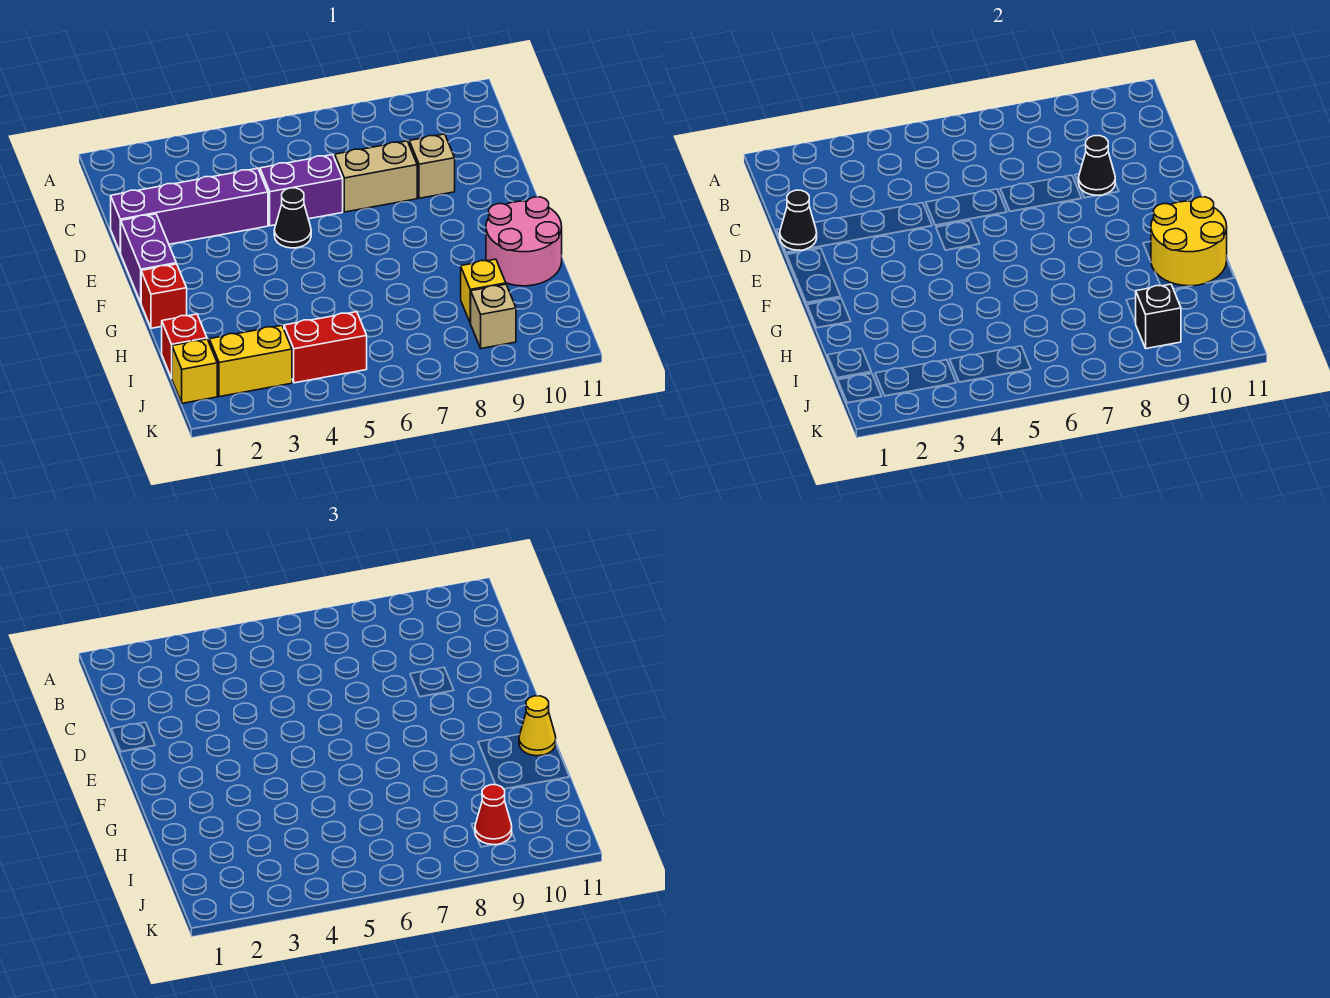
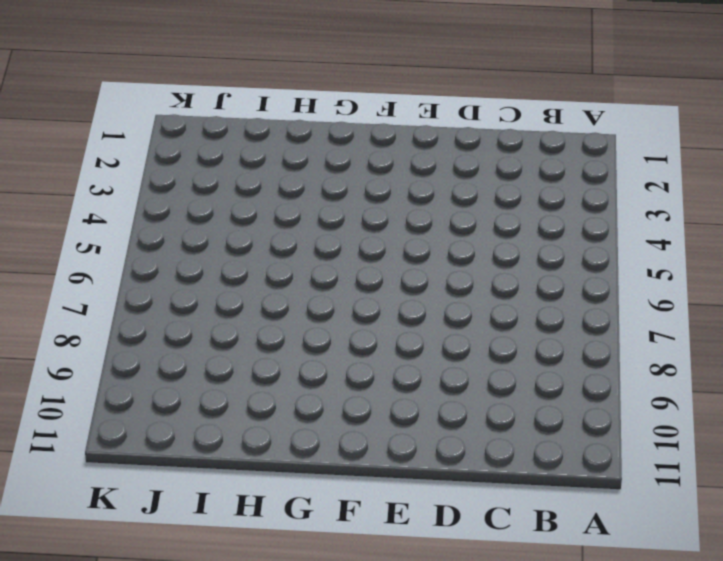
none -> purple brick D1:D4 level 1
none -> purple brick D5:D6 level 1
none -> tan brick D7:D8 level 1

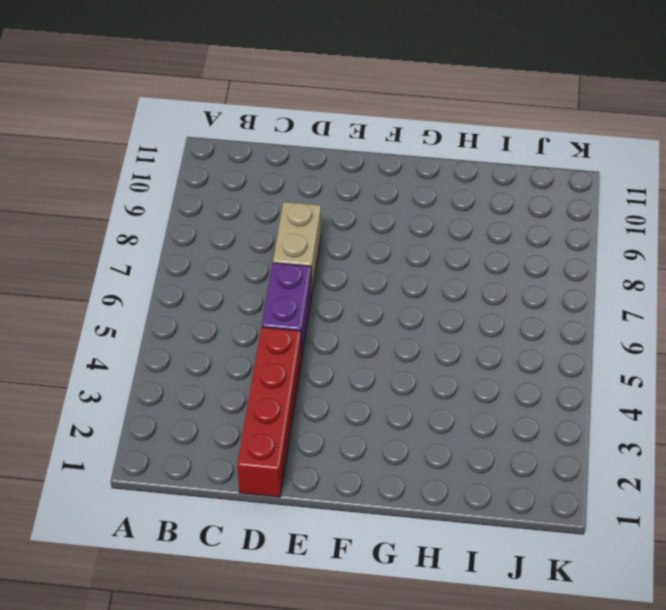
red brick D1:D4 level 1 -> purple brick D1:D4 level 1
none -> tan brick D9 level 1
none -> purple brick E1:F1 level 1
none -> black cone E5 level 1

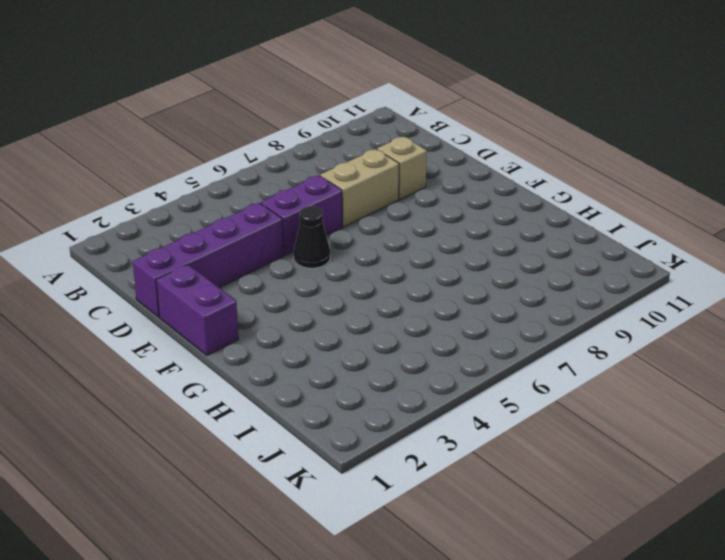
none -> red brick G1 level 1
none -> pink round brick G10:H11 level 1
none -> red brick I1 level 1

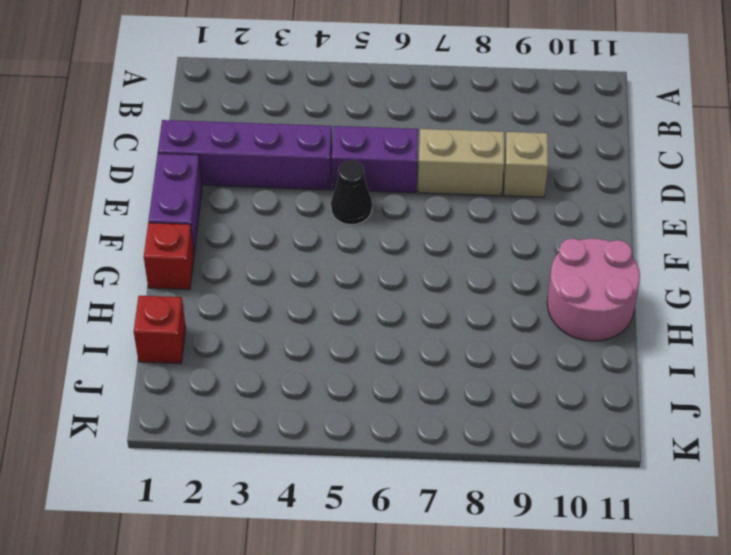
none -> yellow brick I9 level 1
none -> yellow brick J1 level 1
none -> yellow brick J2:J3 level 1

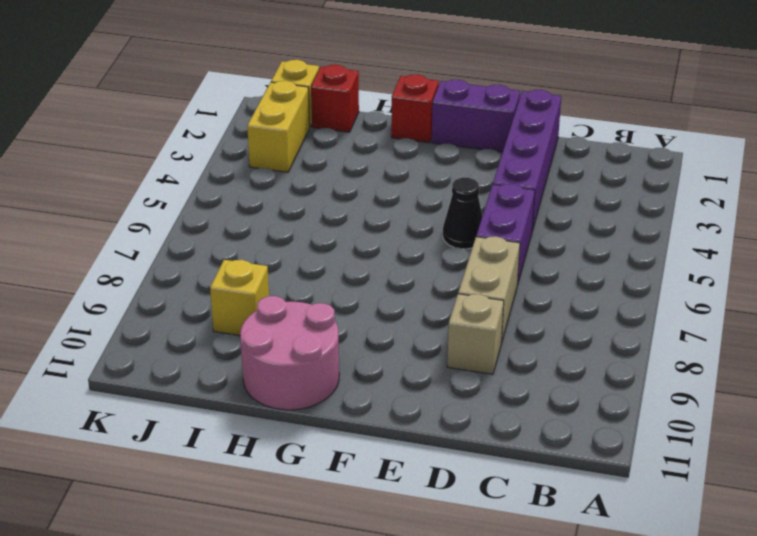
none -> red brick J4:J5 level 1
none -> tan brick J9 level 1
none -> black cone D1 level 2

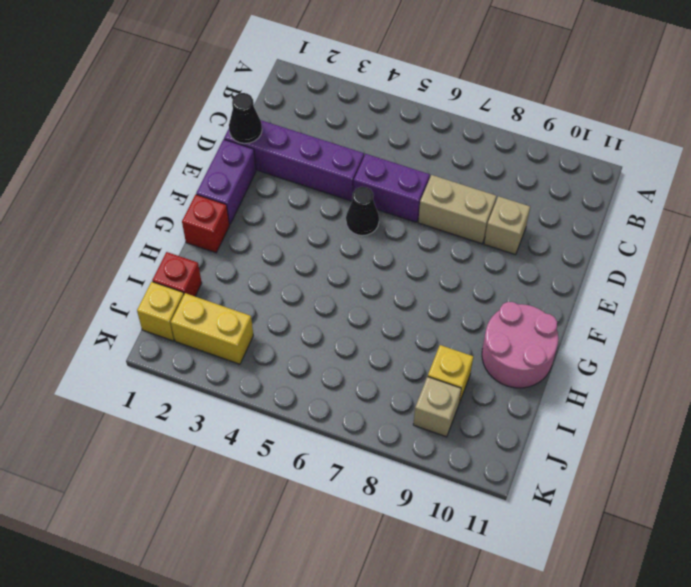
none -> red brick J4:J5 level 1
none -> black cone D9 level 2
none -> yellow round brick G10:H11 level 2

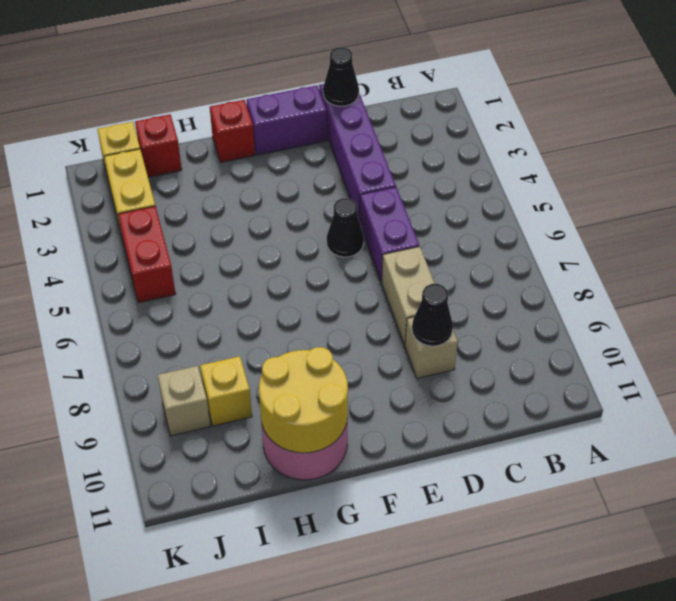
none -> black brick J9 level 2
none -> yellow cone G11 level 3
none -> red cone J9 level 3

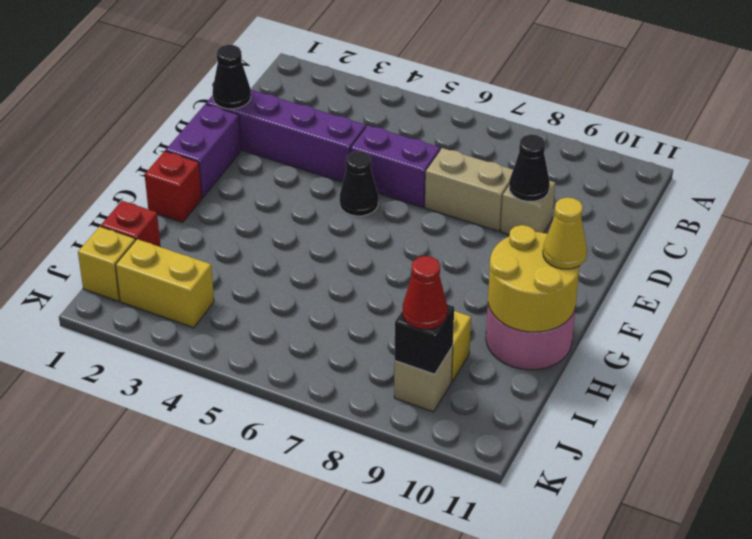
none -> red brick J4:J5 level 1

